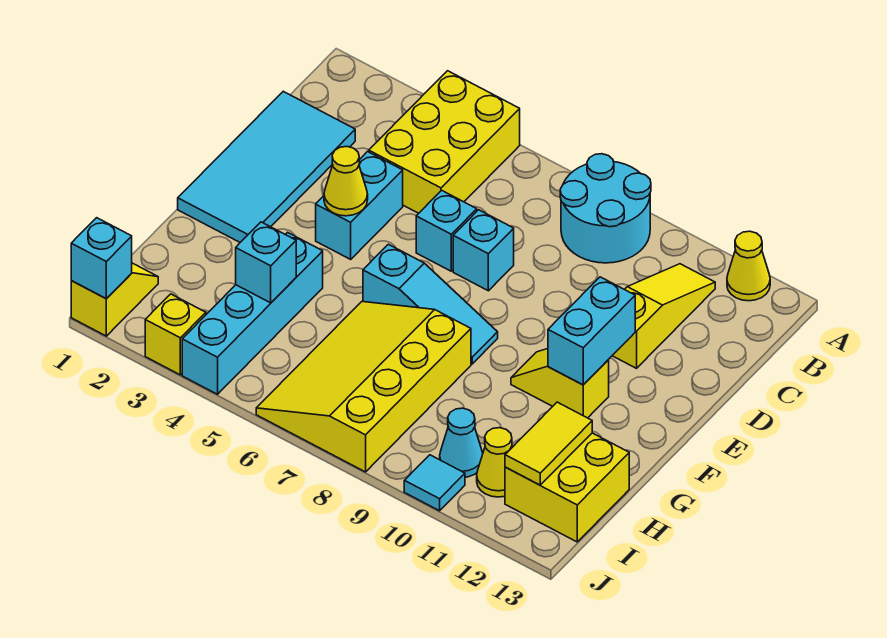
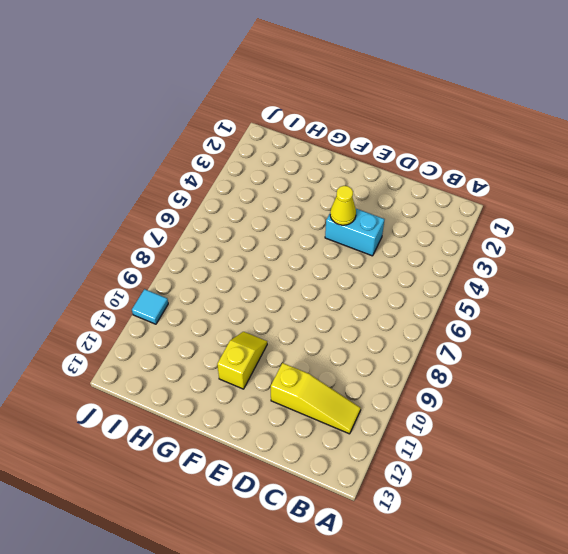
none -> yellow brick A4:C5 level 1
none -> cyan round brick A8:B9 level 1
none -> yellow cone A12 level 1

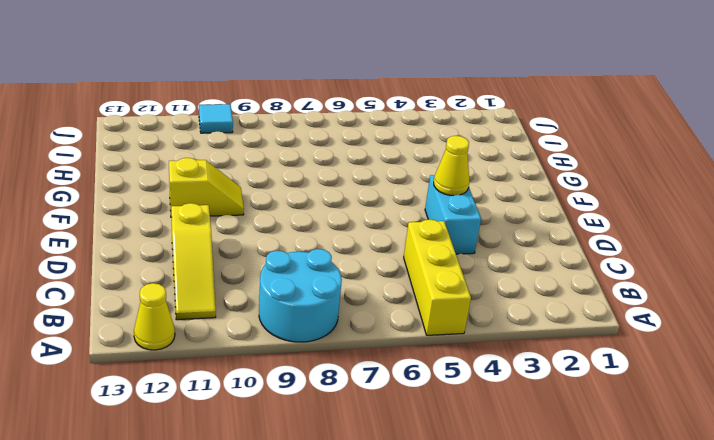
yellow brick A5:C5 level 1 -> yellow brick A4:C5 level 1
none -> cyan tile C1:F2 level 1
none -> cyan brick D6 level 1
none -> cyan brick D7 level 1

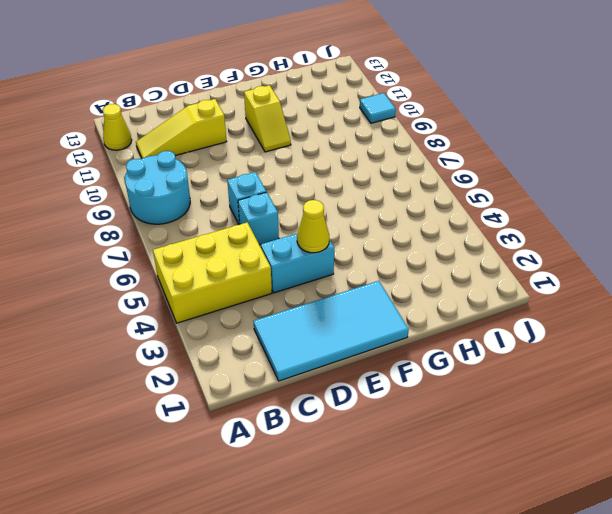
none -> cyan slope F6:F8 level 1 top 6
none -> cyan brick G4:J4 level 1
none -> yellow slope G6:J8 level 1 top 8

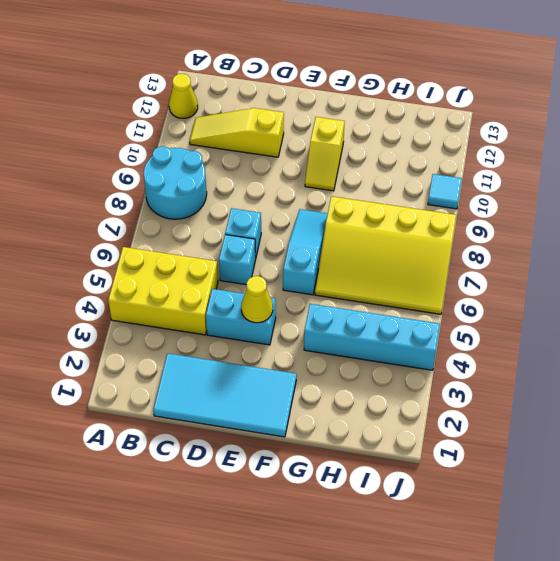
none -> yellow brick H12:I13 level 1
none -> yellow slope I1:J1 level 1 top J
none -> cyan cone I10 level 1

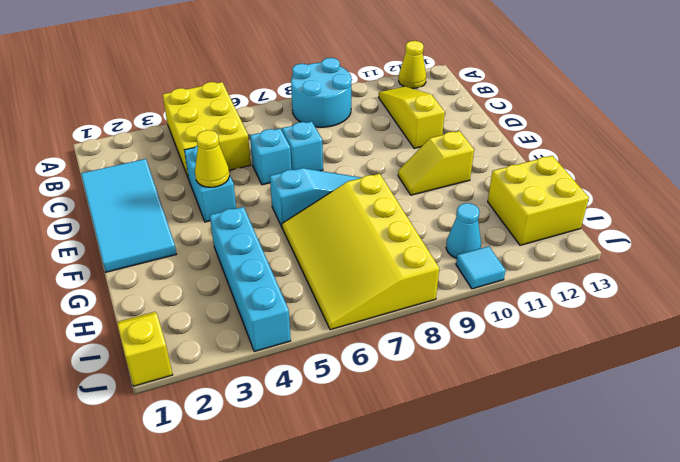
none -> yellow cone I11 level 1
none -> yellow brick J3 level 1
none -> cyan brick E11:F11 level 2

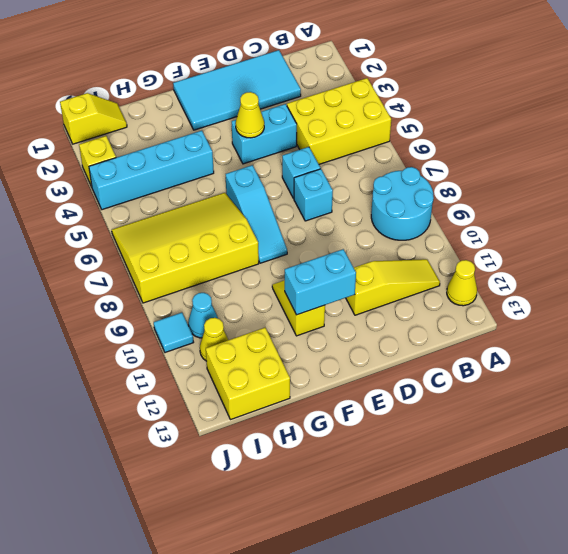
none -> cyan brick H4 level 2
none -> yellow tile H12:I12 level 2
none -> cyan brick J1 level 2

